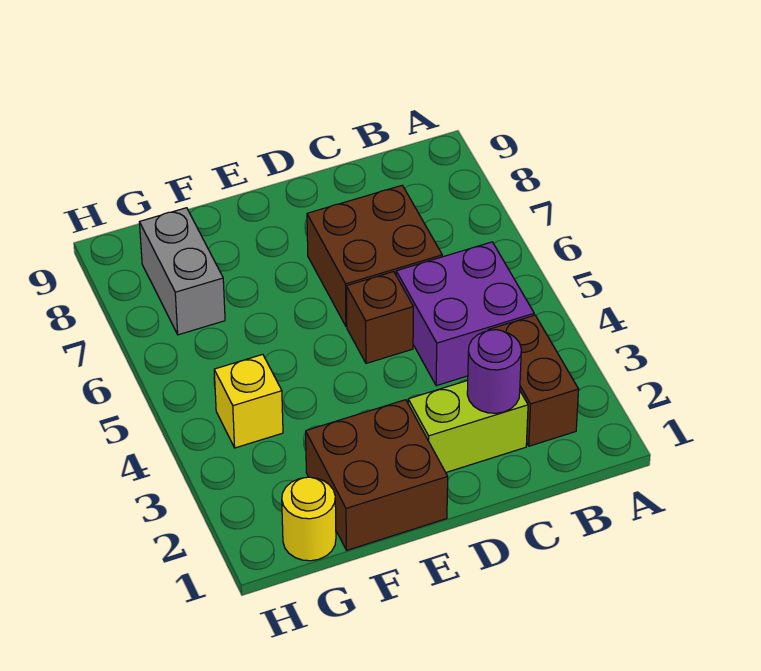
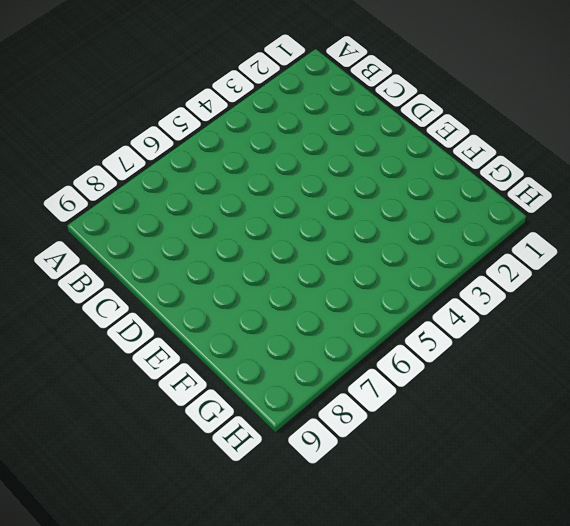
none -> brown brick B2:B3 level 1
none -> purple brick B4:C5 level 1

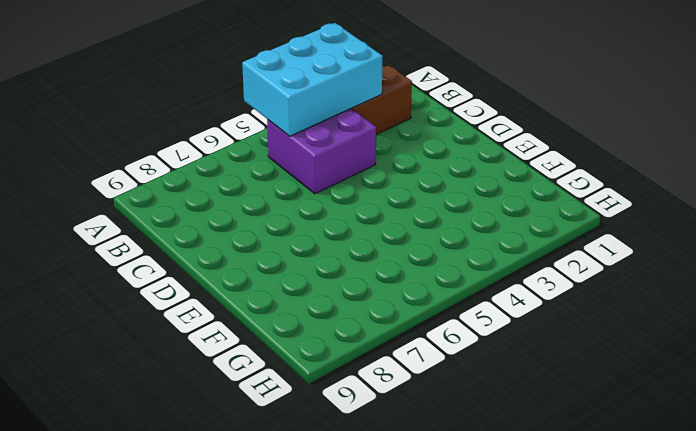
cyan brick A3:B5 level 2 -> none
none -> lime brick C2:D2 level 1
none -> brown brick C6:D7 level 1

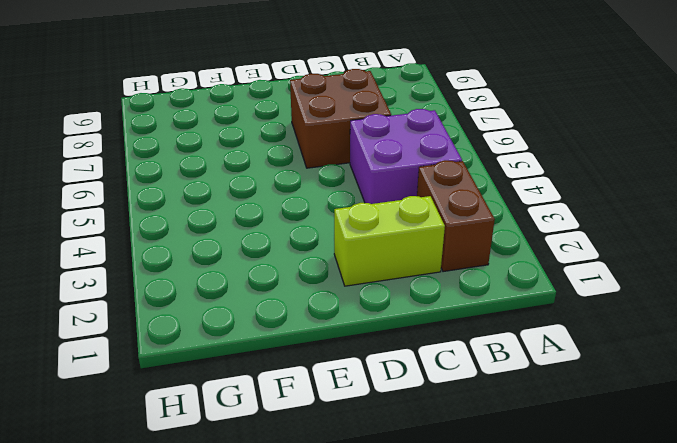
none -> brown brick D5 level 1
none -> brown brick E1:F2 level 1

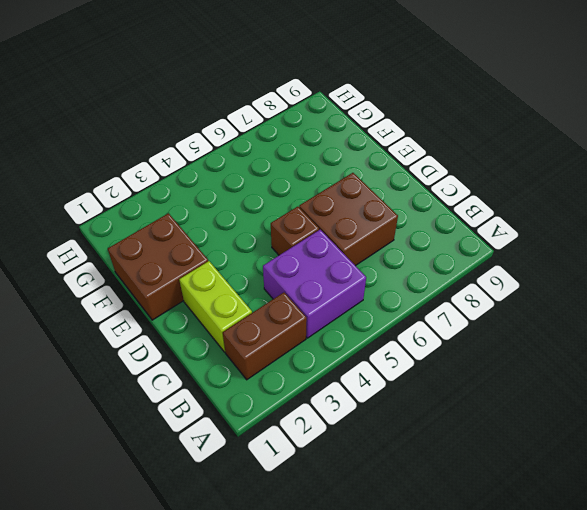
none -> yellow round brick G1 level 1
none -> yellow brick G4 level 1

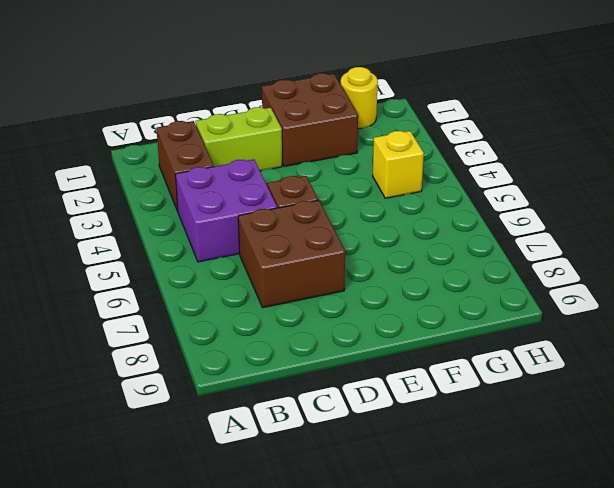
none -> grey brick G7:G8 level 1
none -> purple round brick C2 level 2

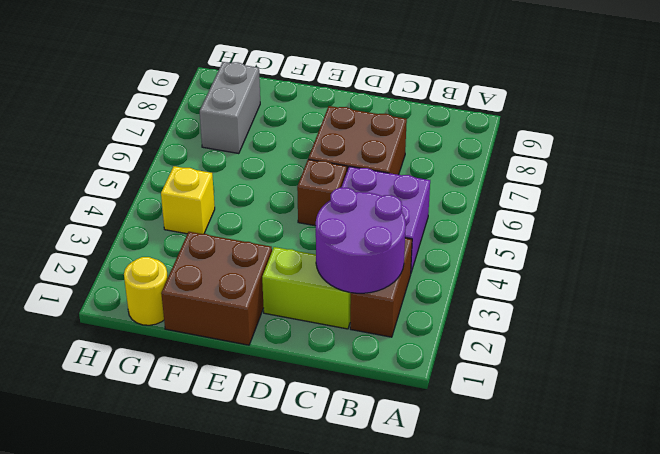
purple round brick B2:C3 level 2 -> purple round brick C2 level 2

